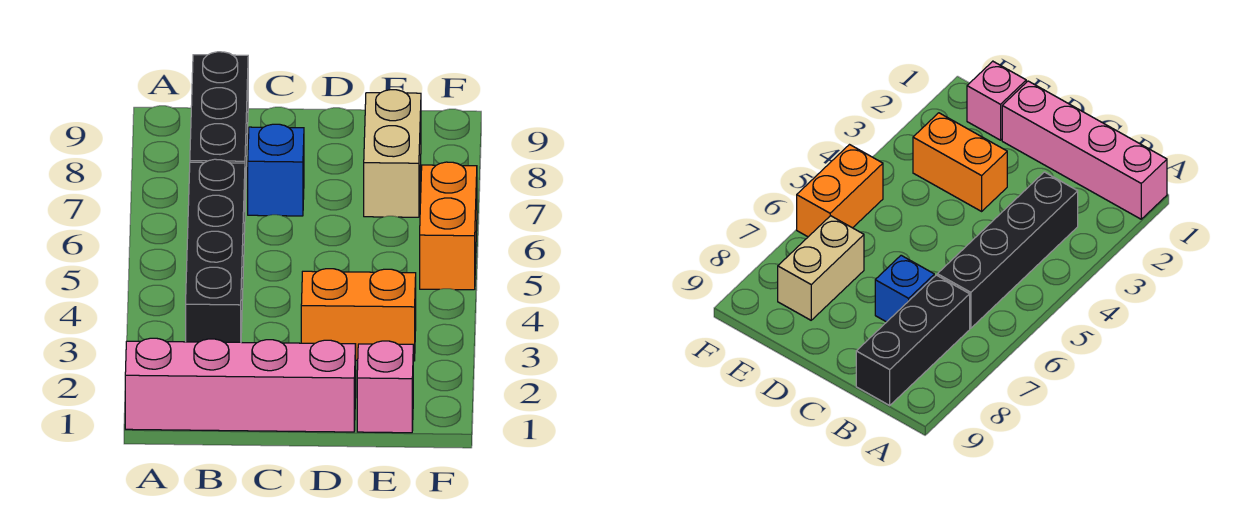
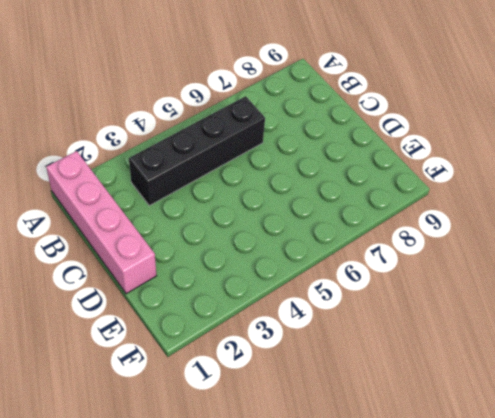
none -> black brick B7:B9 level 1
none -> blue brick C7 level 1

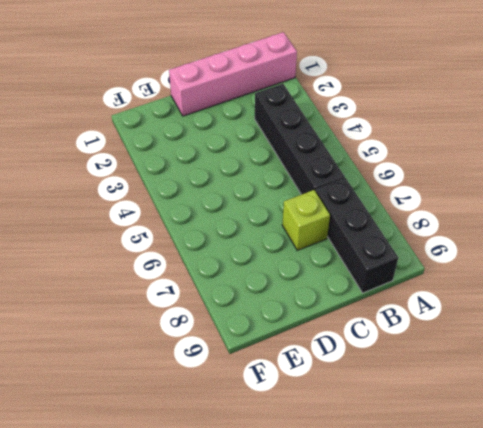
lime brick C7 level 1 -> blue brick C7 level 1
none -> orange brick D3:E3 level 1
none -> pink brick E1 level 1

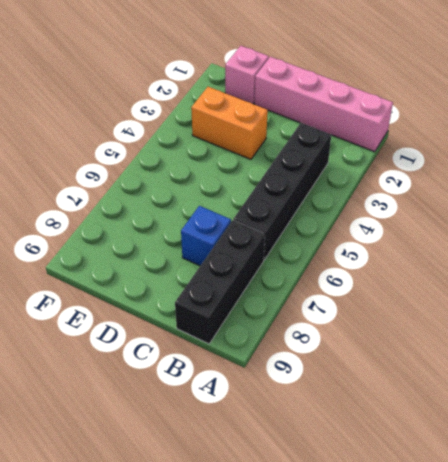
none -> tan brick E7:E8 level 1
none -> orange brick F5:F6 level 1

